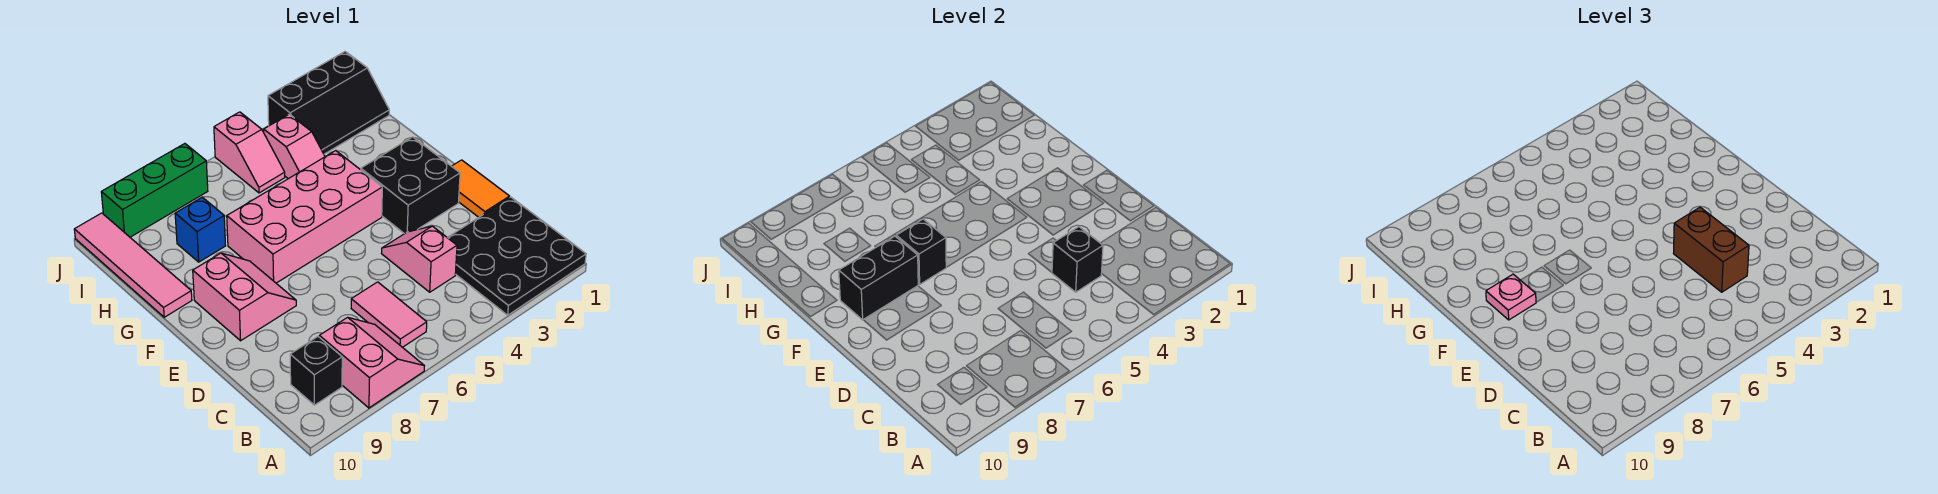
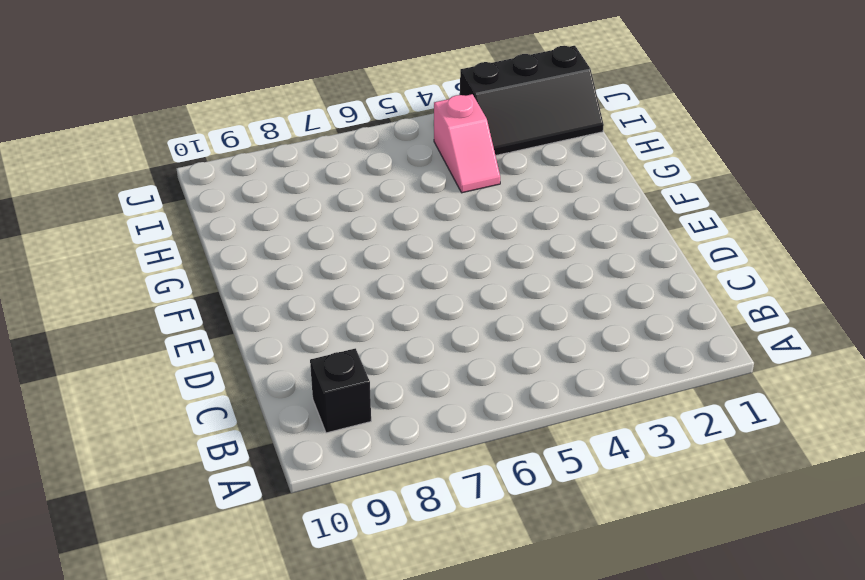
none -> black plate A1:C3 level 1
none -> pink slope A7:B8 level 1 top 8
none -> pink tile B6:C6 level 1

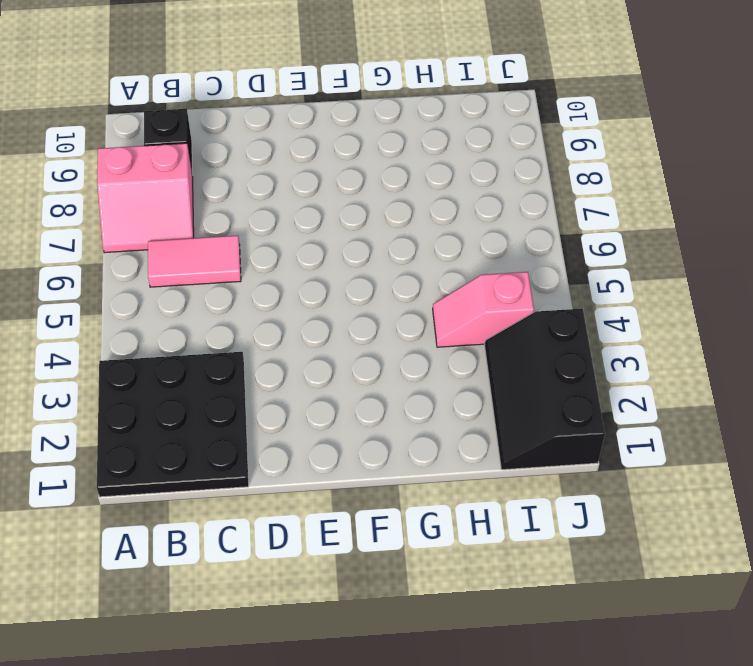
none -> pink slope C4:D4 level 1 top C
none -> orange tile D1:E1 level 1
none -> black brick E2:F3 level 1

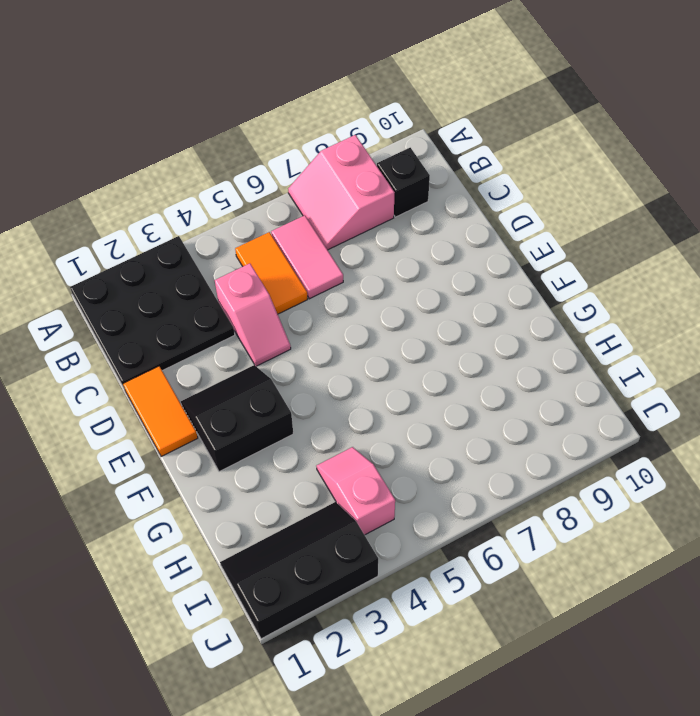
orange tile B5:C5 level 1 -> none
black slope E2:F3 level 1 top F -> black brick E2:F3 level 1
none -> pink slope E8:F9 level 1 top 9
none -> pink brick F4:G7 level 1
none -> pink tile G10:J10 level 1

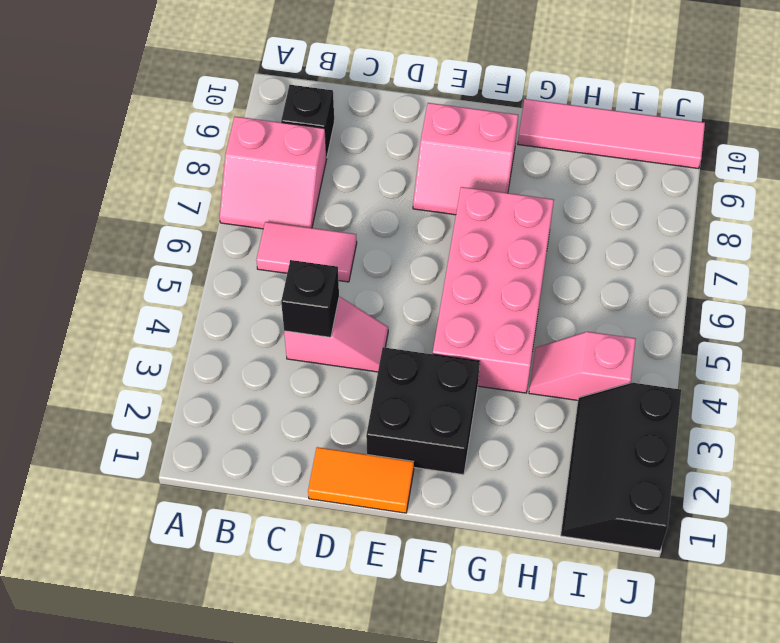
none -> black plate A1:C3 level 1
none -> blue brick H8 level 1
none -> pink slope I5:J5 level 1 top J

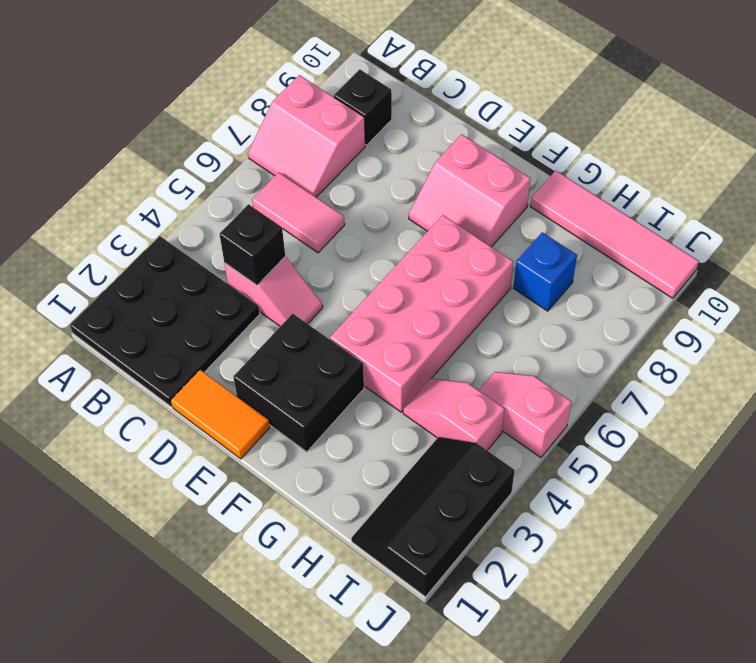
none -> green brick J7:J9 level 1
none -> black brick F7 level 2
none -> black brick F8:F9 level 2

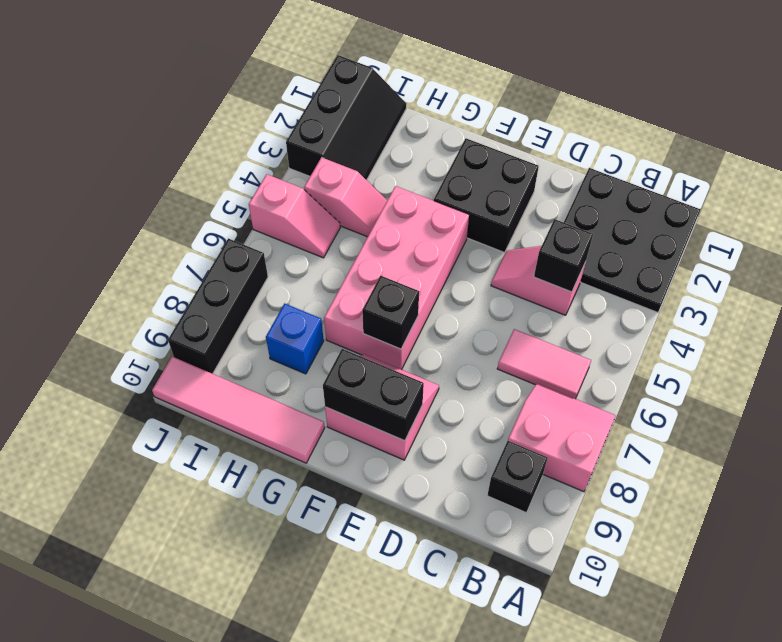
black brick E9:F9 level 2 -> black brick F8:F9 level 2
black brick J7:J9 level 1 -> green brick J7:J9 level 1
none -> orange tile D1:E1 level 1
none -> brown brick C4:D4 level 3
none -> pink plate F9 level 3

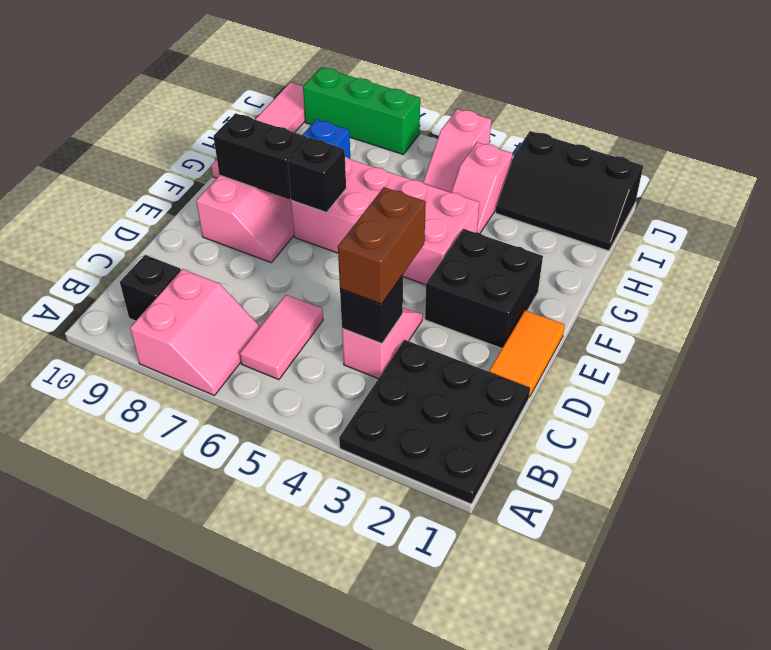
none -> pink plate F9 level 3

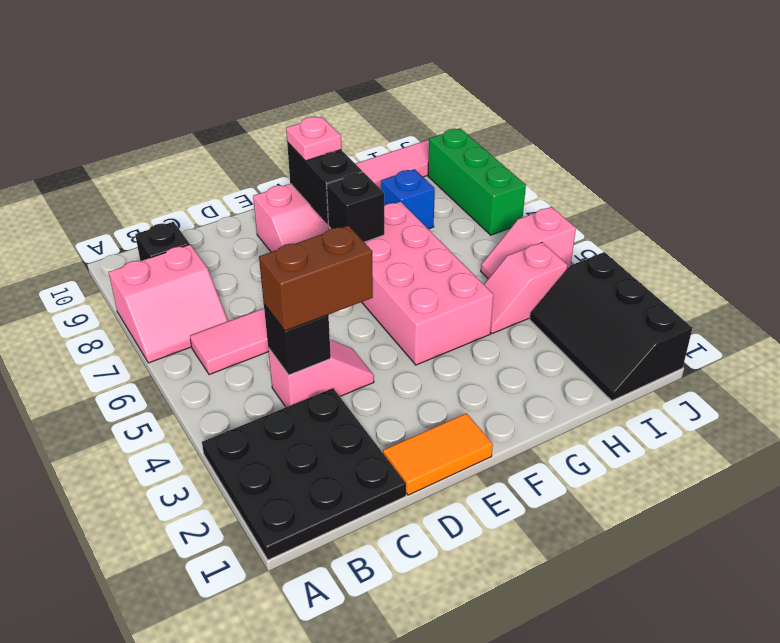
none -> black brick E2:F3 level 1

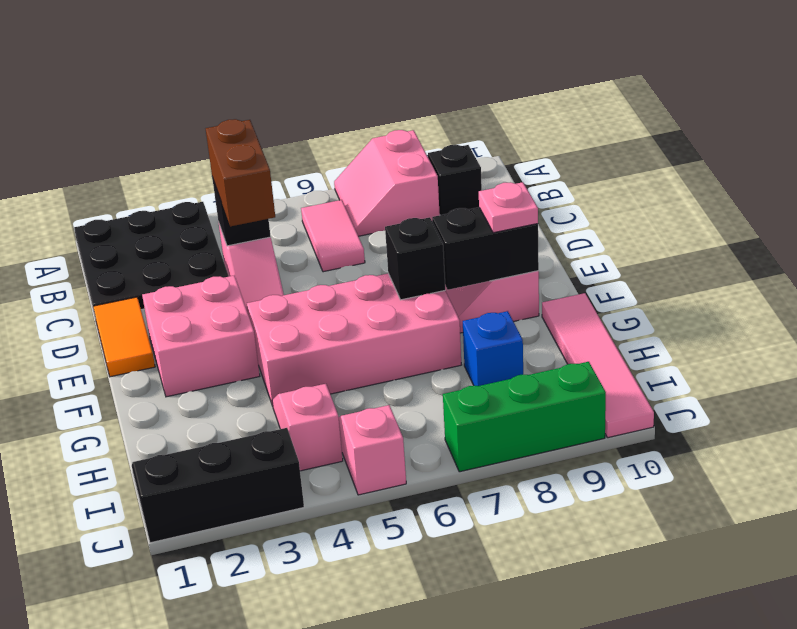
pink brick E2:F3 level 1 -> black brick E2:F3 level 1

